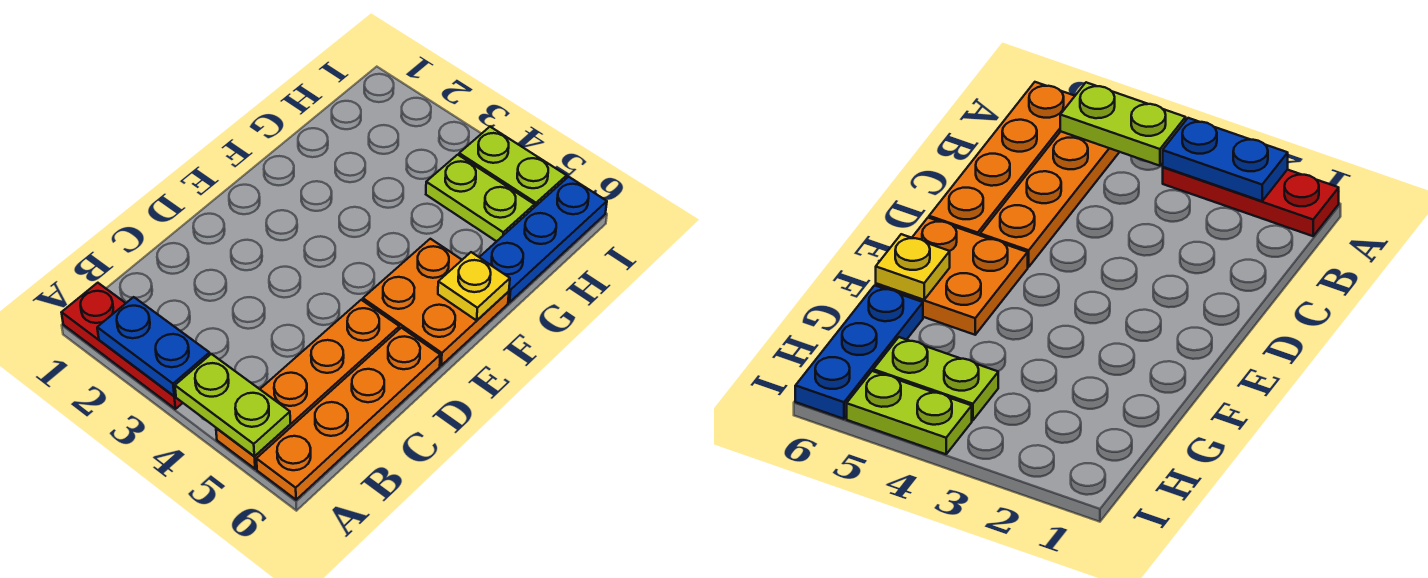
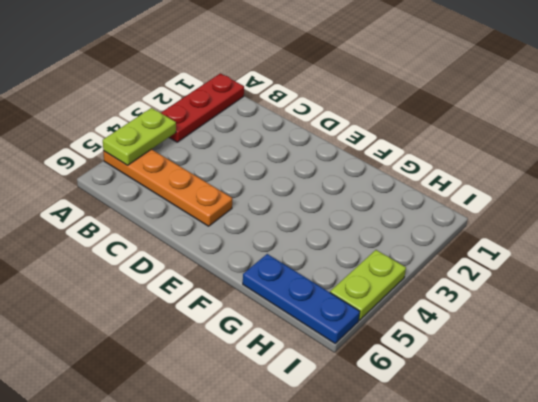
none -> orange plate A6:D6 level 1
none -> orange plate E5:F6 level 1

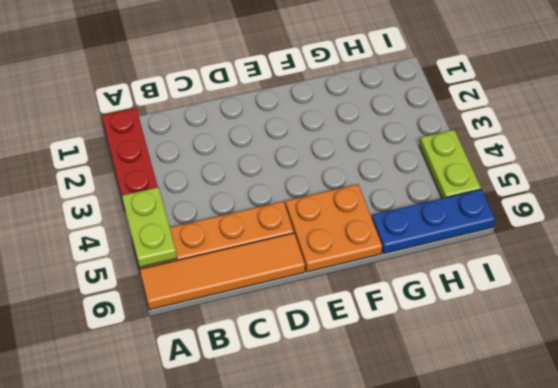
orange tile A6:D6 level 1 -> orange plate A6:D6 level 1
none -> lime plate H4:H5 level 1
none -> blue plate A2:A3 level 2

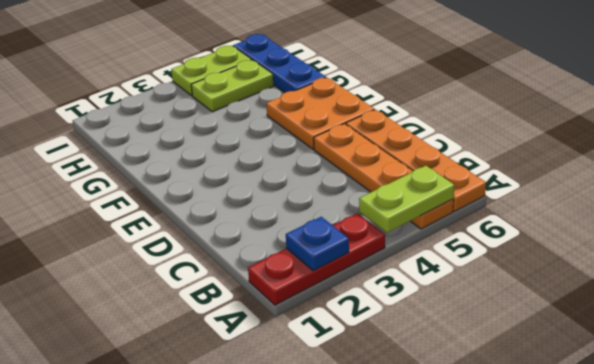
blue plate A2 level 2 -> blue plate A2:A3 level 2
none -> yellow plate F6 level 2

